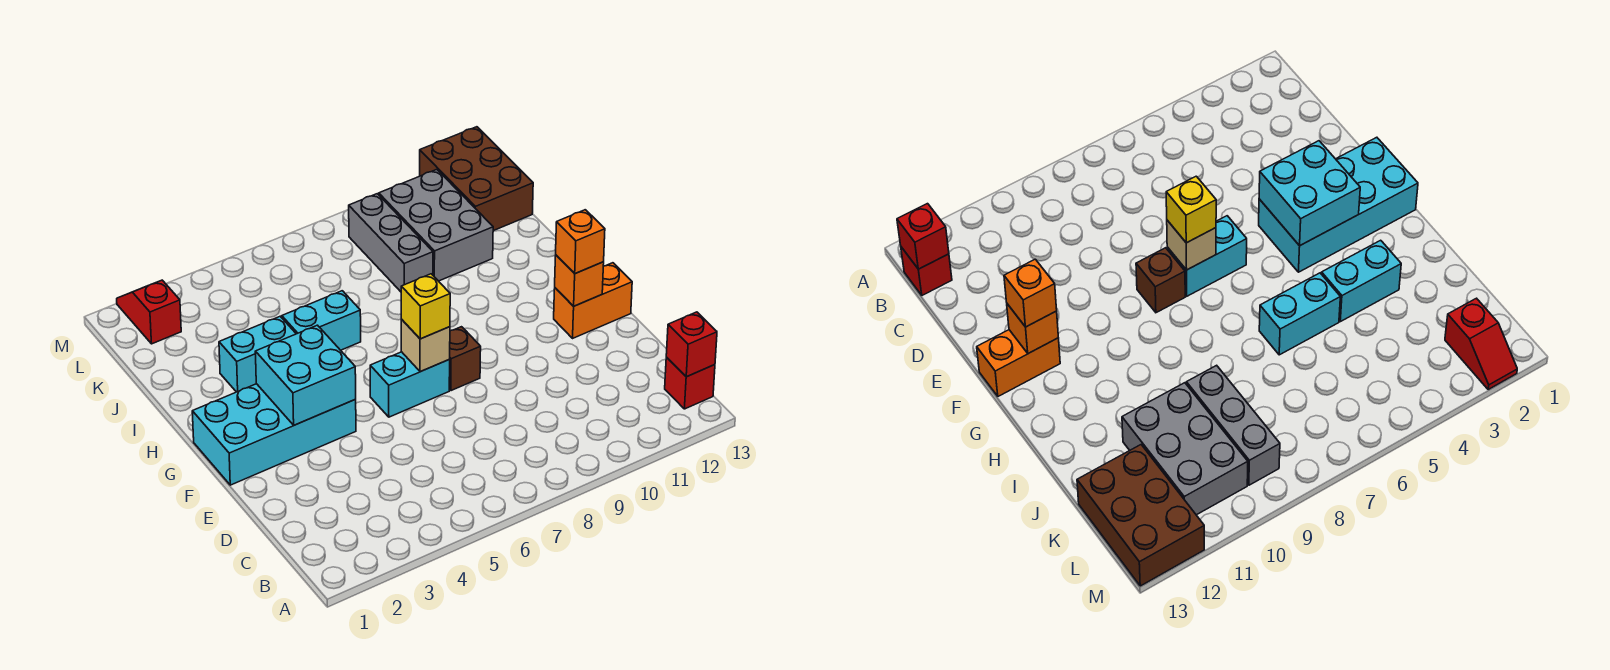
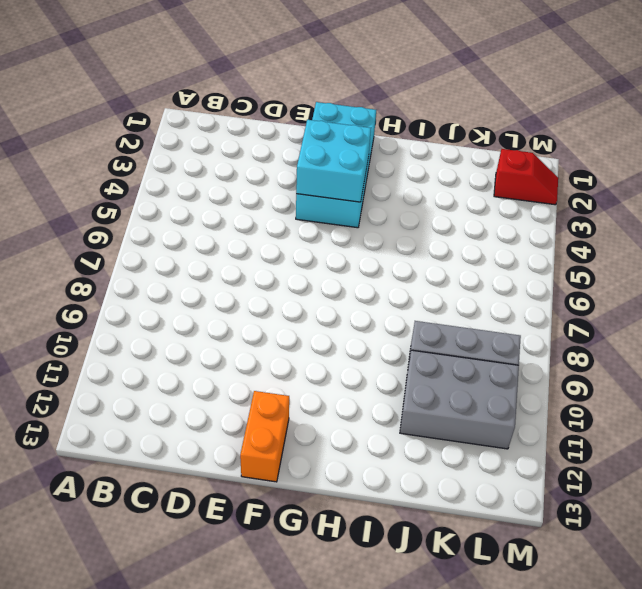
none -> red brick B13 level 1
none -> cyan brick F6:F7 level 1
none -> brown brick F8 level 1

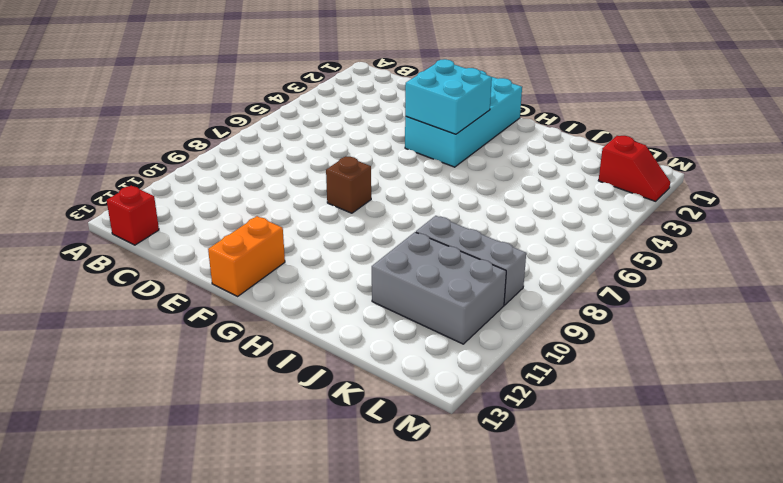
none -> cyan brick F6:F7 level 1
none -> cyan brick I3:I4 level 1
none -> cyan brick I5:I6 level 1

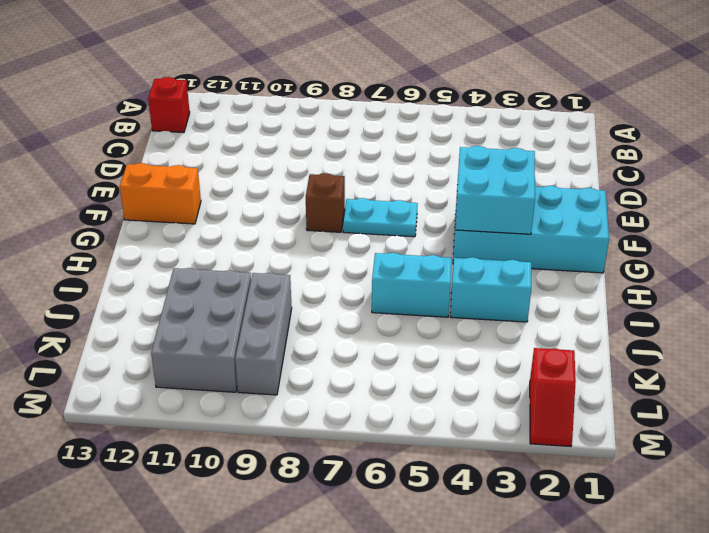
cyan plate F6:F7 level 1 -> cyan brick F6:F7 level 1
none -> brown brick K12:M13 level 1
none -> red brick B13 level 2
none -> tan brick F7 level 2

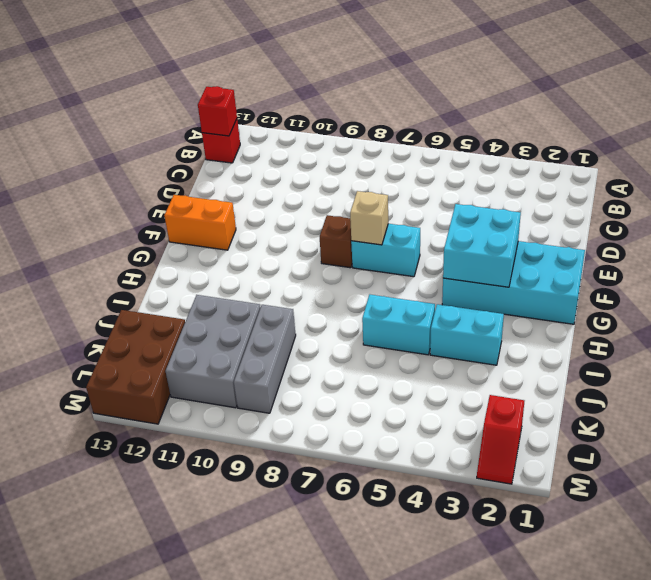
none -> orange brick F12 level 2
none -> yellow brick F7 level 3
none -> orange brick F12 level 3

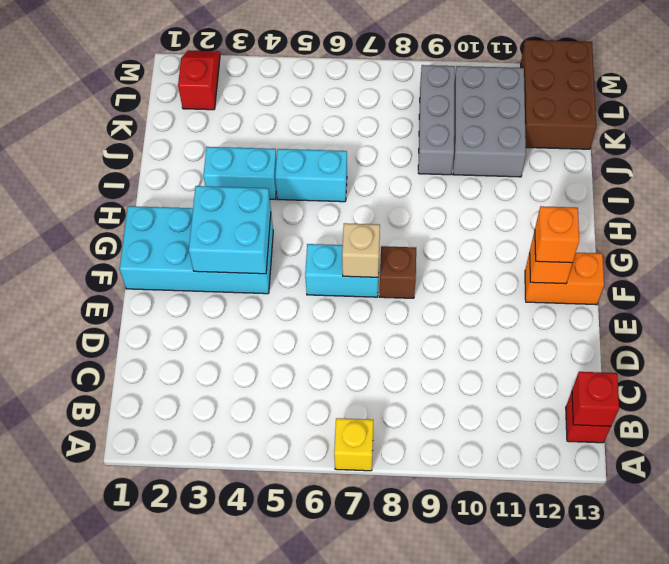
yellow brick A7 level 1 -> yellow brick F7 level 3

